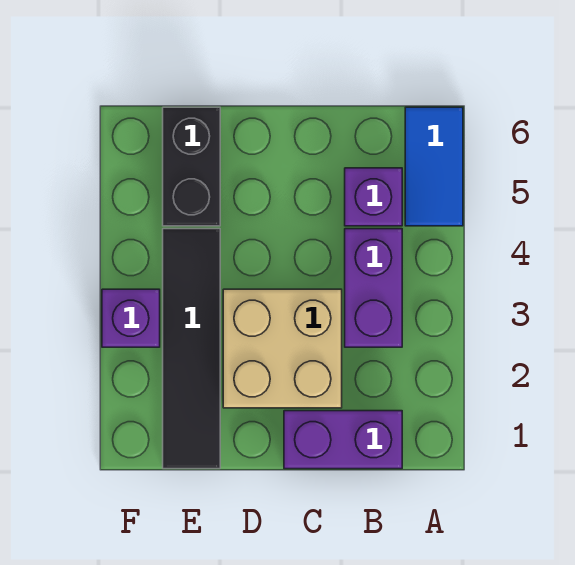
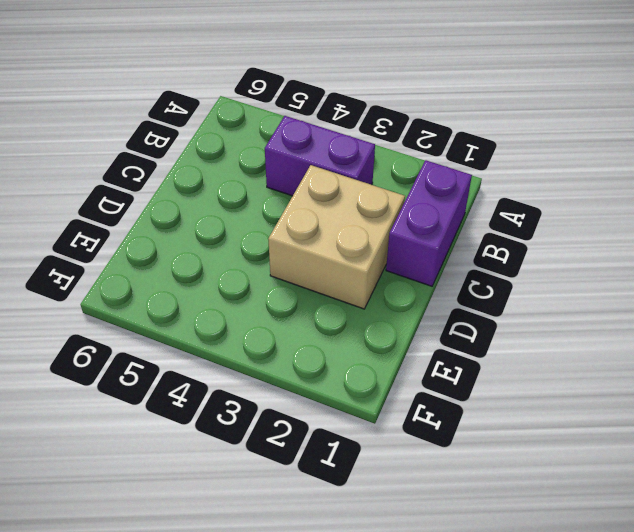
none -> blue tile A5:A6 level 1
none -> purple brick B5 level 1

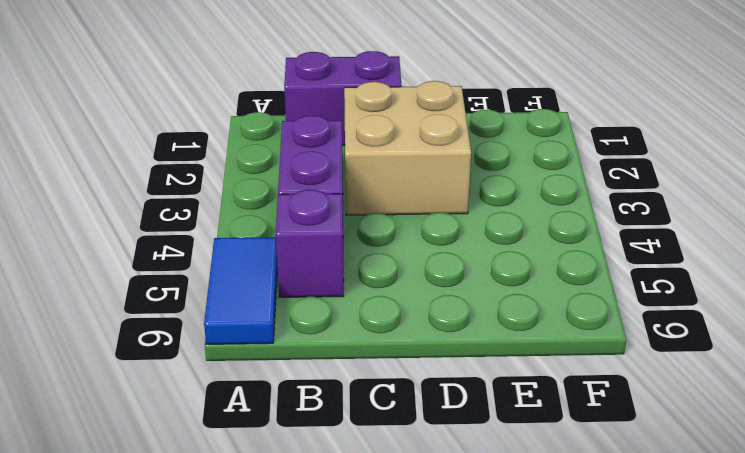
none -> black tile E1:E4 level 1
none -> black brick E5:E6 level 1

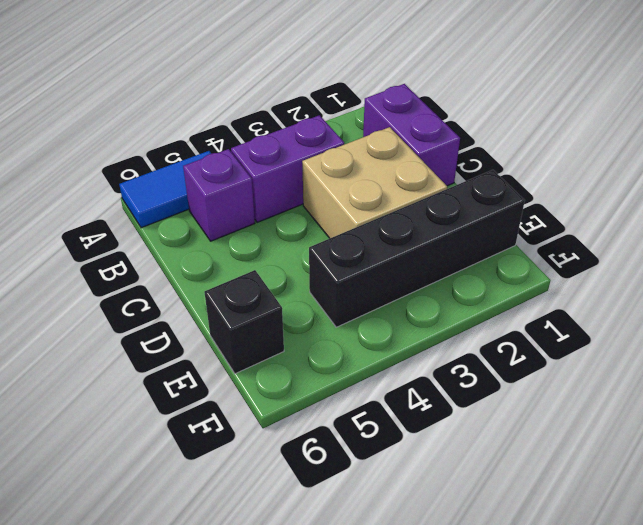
black brick E1:E4 level 1 -> black tile E1:E4 level 1
black brick E6 level 1 -> black brick E5:E6 level 1
none -> purple brick F3 level 1

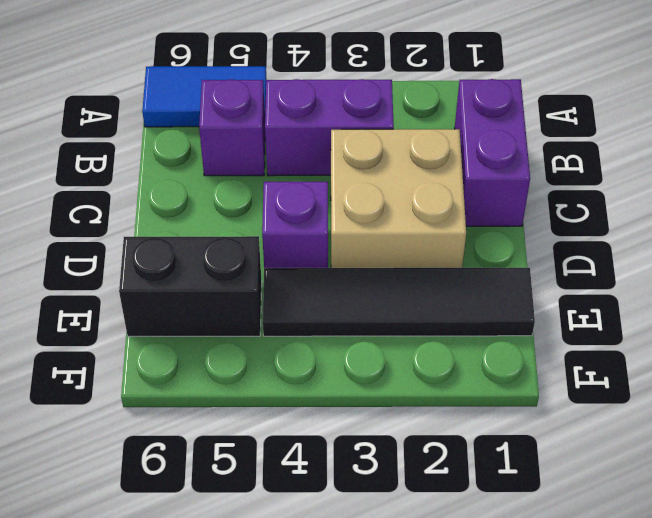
purple brick D4 level 1 -> purple brick F3 level 1

